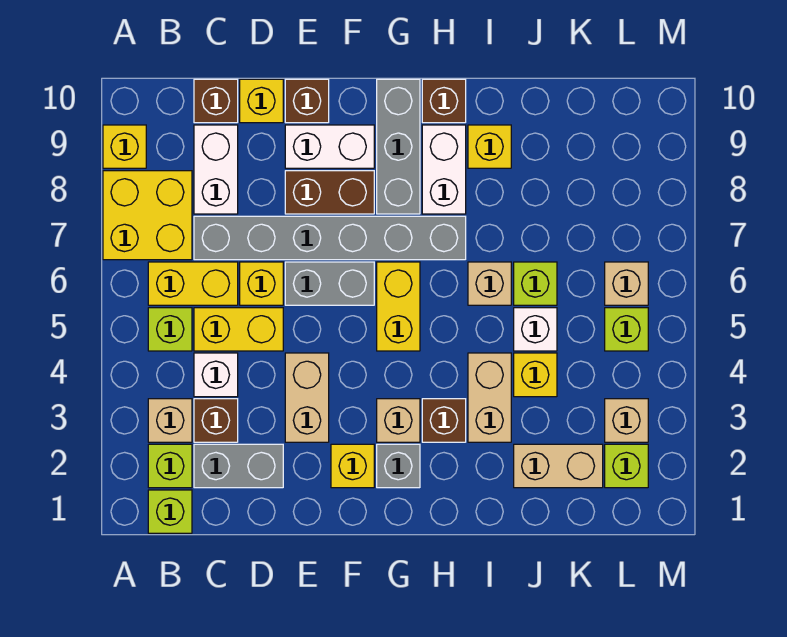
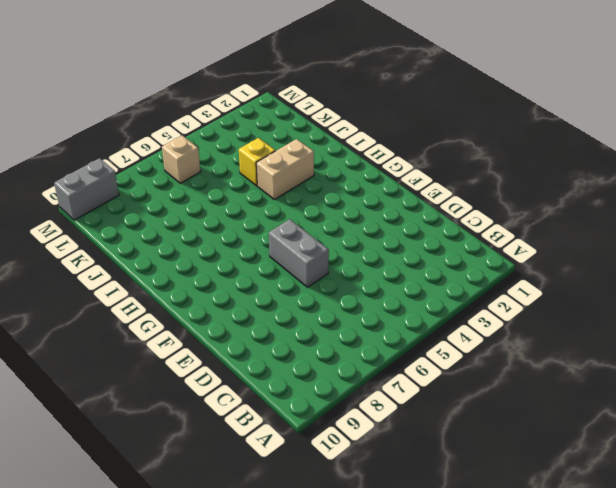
grey brick M9:M10 level 1 -> grey brick C2:D2 level 1
none -> yellow brick A7:B8 level 1
none -> yellow brick A9 level 1
none -> lime brick B1 level 1
none -> lime brick B2 level 1

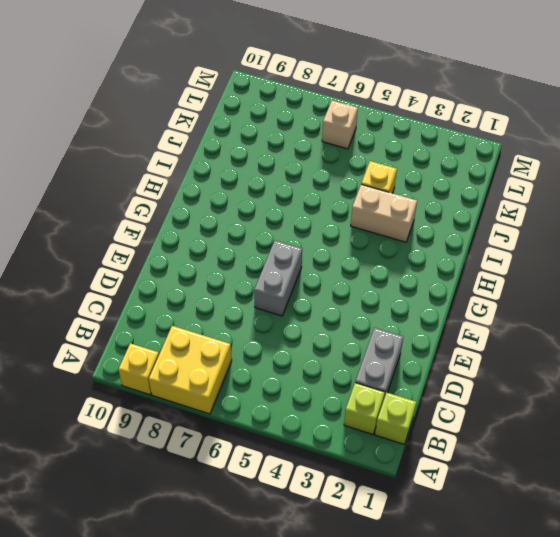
none -> tan brick B3 level 1
none -> lime brick B5 level 1
none -> yellow brick B6:C6 level 1
none -> brown brick C3 level 1

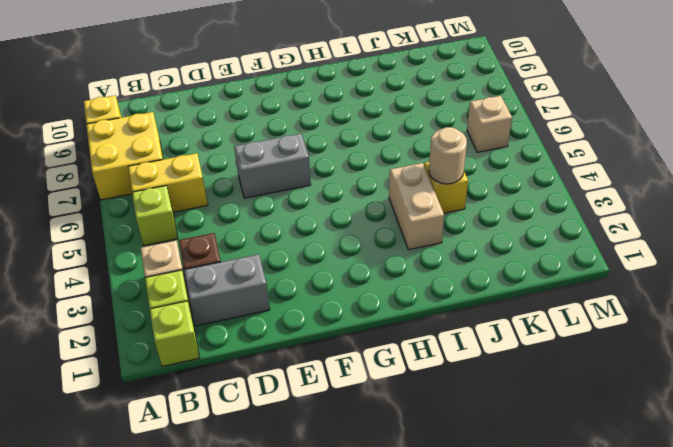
tan round brick J4 level 2 -> none
none -> white brick C4 level 1
none -> yellow brick C5:D5 level 1
none -> grey brick C7:H7 level 1
none -> white brick C8:C9 level 1

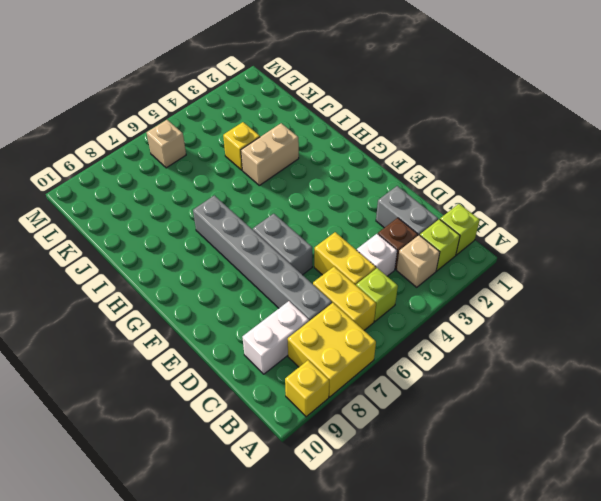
none -> brown brick C10 level 1
none -> yellow brick D6 level 1
none -> yellow brick D10 level 1
none -> tan brick E3:E4 level 1

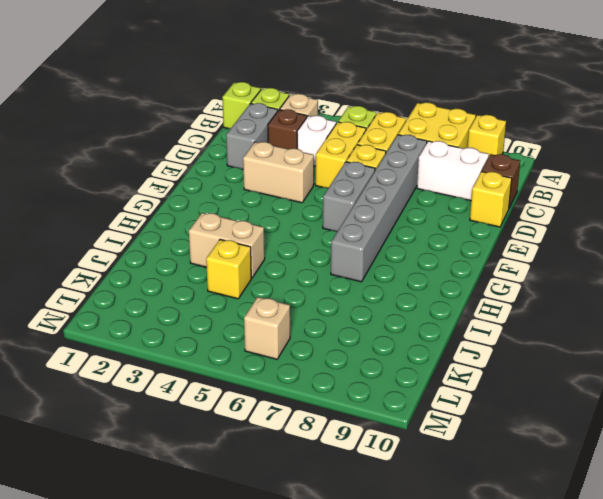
none -> brown brick E8:F8 level 1
none -> white brick E9:F9 level 1
none -> brown brick E10 level 1
none -> yellow brick F2 level 1

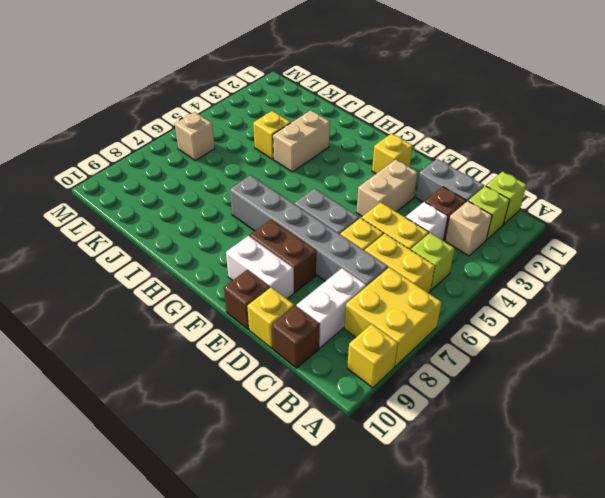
none -> grey brick G2 level 1
none -> tan brick G3 level 1
none -> yellow brick G5:G6 level 1
none -> grey brick G8:G10 level 1

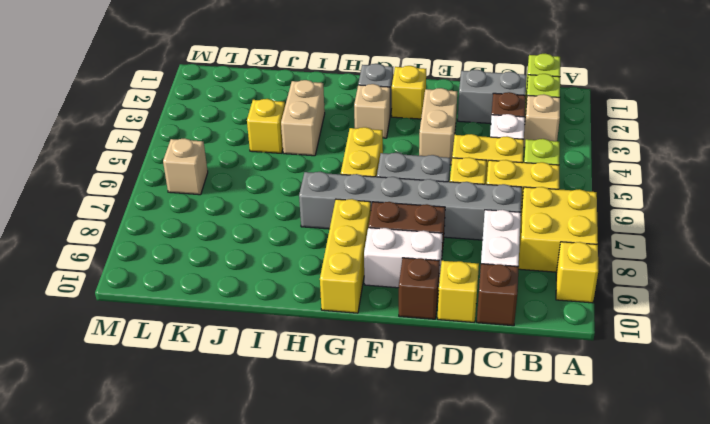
yellow brick G8:G10 level 1 -> grey brick G8:G10 level 1
none -> brown brick H3 level 1
none -> white brick H8:H9 level 1
none -> brown brick H10 level 1
none -> tan brick I6 level 1

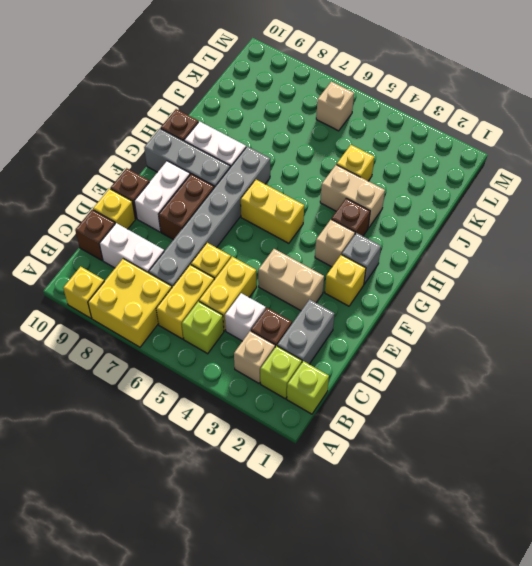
none -> grey brick E6:F6 level 1
none -> tan brick I6 level 1
none -> yellow brick I9 level 1
none -> tan brick J2:K2 level 1

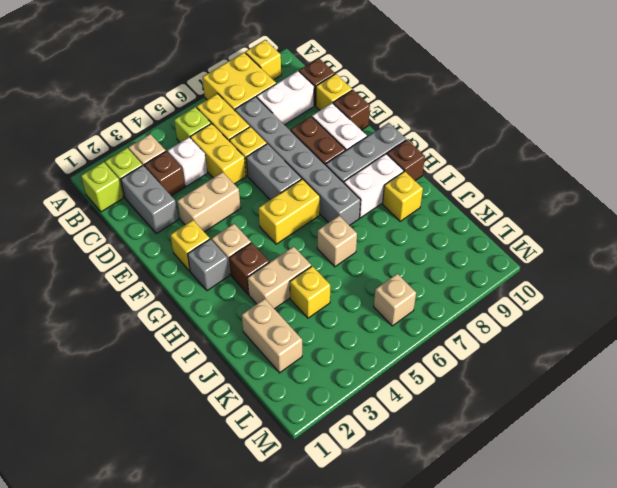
none -> white brick J5 level 1
none -> lime brick J6 level 1
none -> lime brick L2 level 1
none -> tan brick L3 level 1

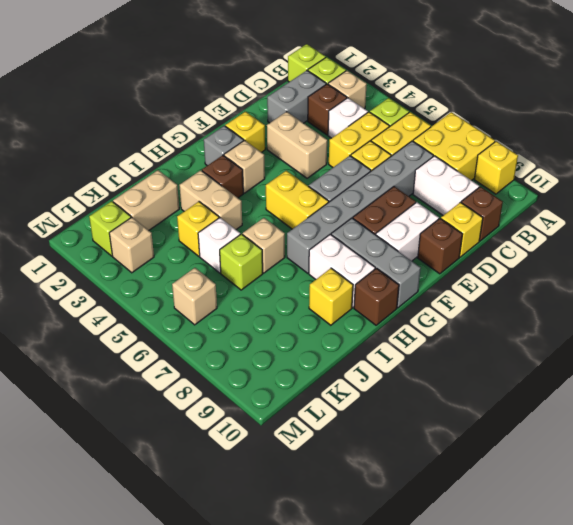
none -> lime brick L5 level 1

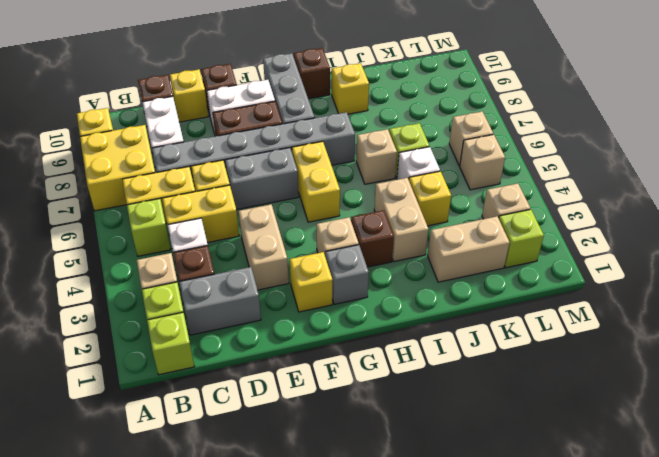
tan brick L5 level 1 -> lime brick L5 level 1
none -> white brick H8:H9 level 1

